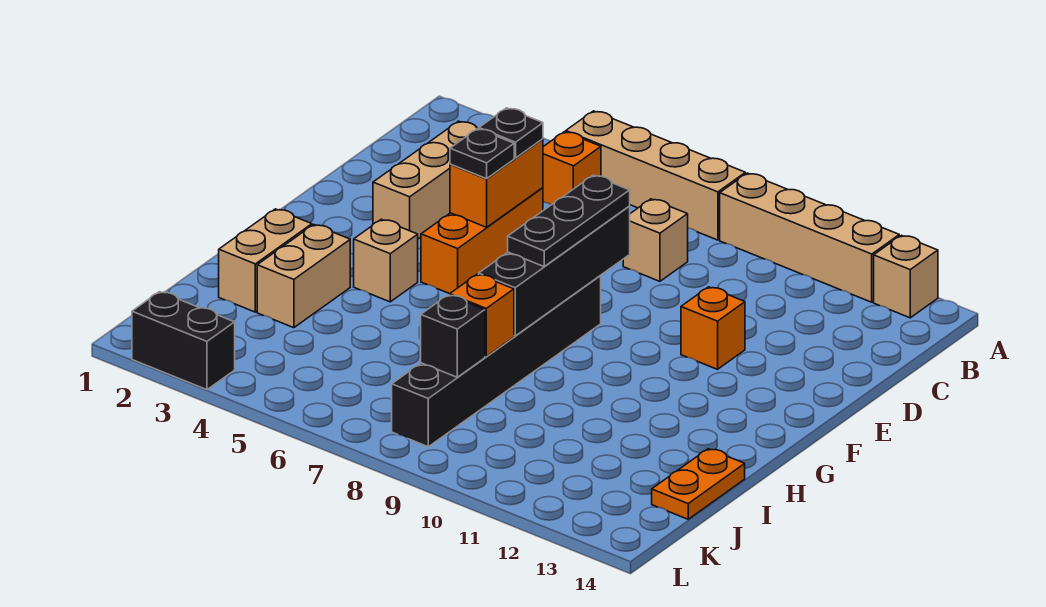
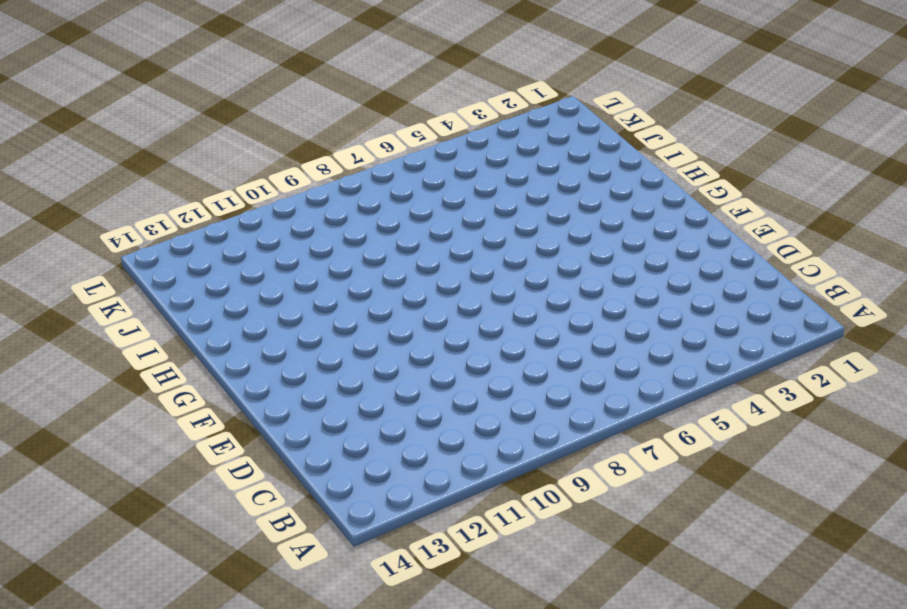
none -> tan brick A5:A8 level 1
none -> tan brick A9:A12 level 1
none -> tan brick A13 level 1

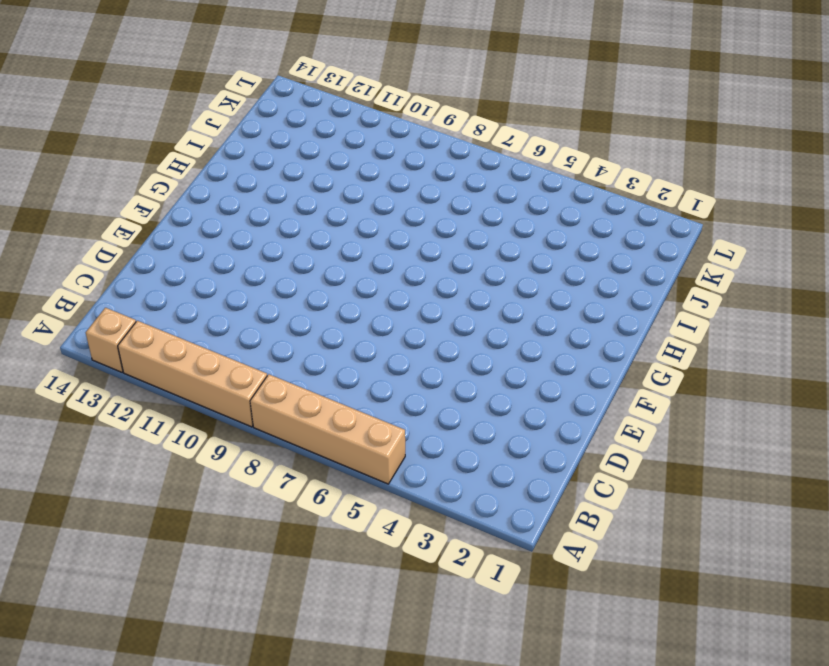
none -> orange brick B5 level 1
none -> tan brick C3:E3 level 1
none -> tan brick C8 level 1

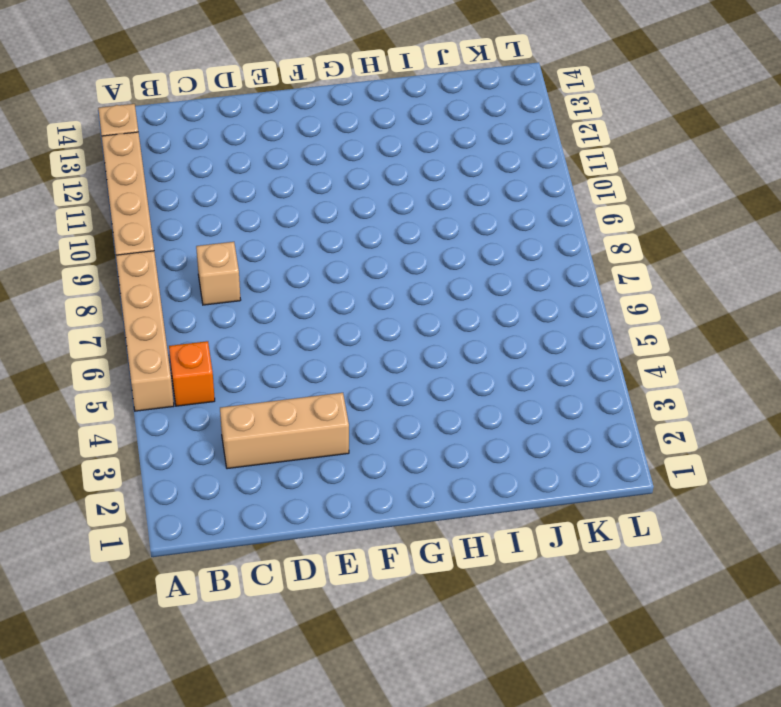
none -> orange brick D5:F5 level 1
none -> orange brick E11 level 1
none -> black brick F8:K8 level 1

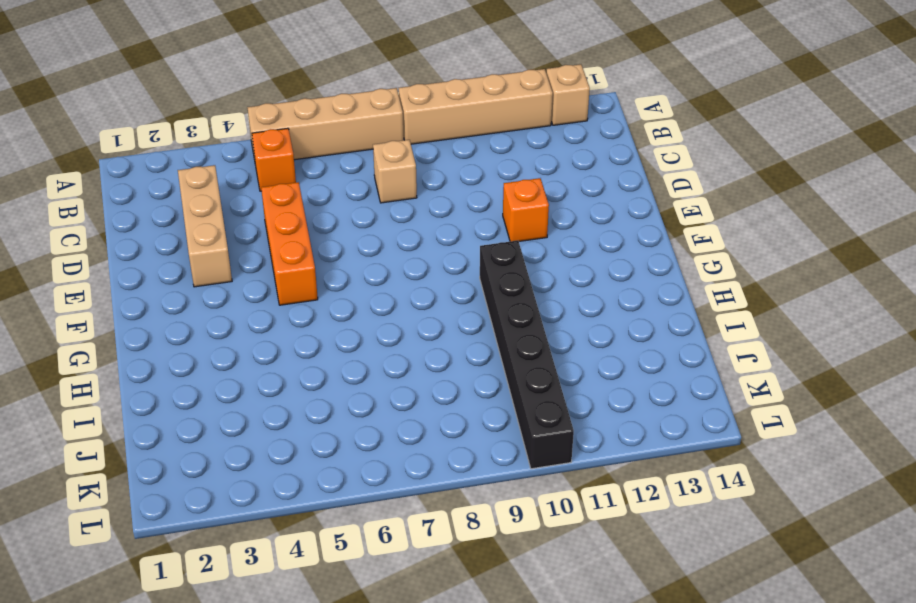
black brick G10:L10 level 1 -> black brick F8:K8 level 1
none -> tan brick G4 level 1
none -> tan brick H2:I2 level 1
none -> tan brick H3:I3 level 1

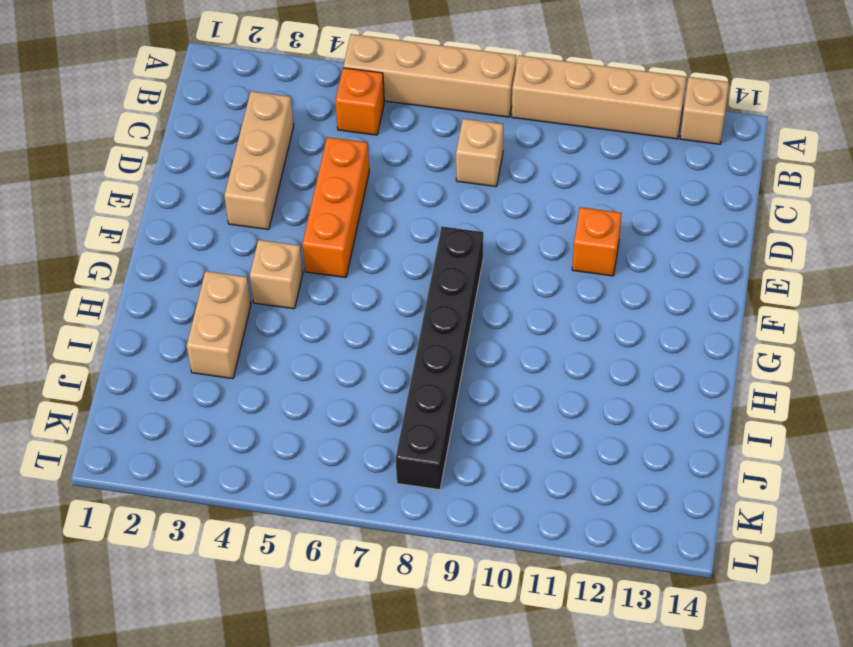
none -> tan brick H2:I2 level 1
none -> orange plate I14:J14 level 1
none -> black brick L2:L3 level 1

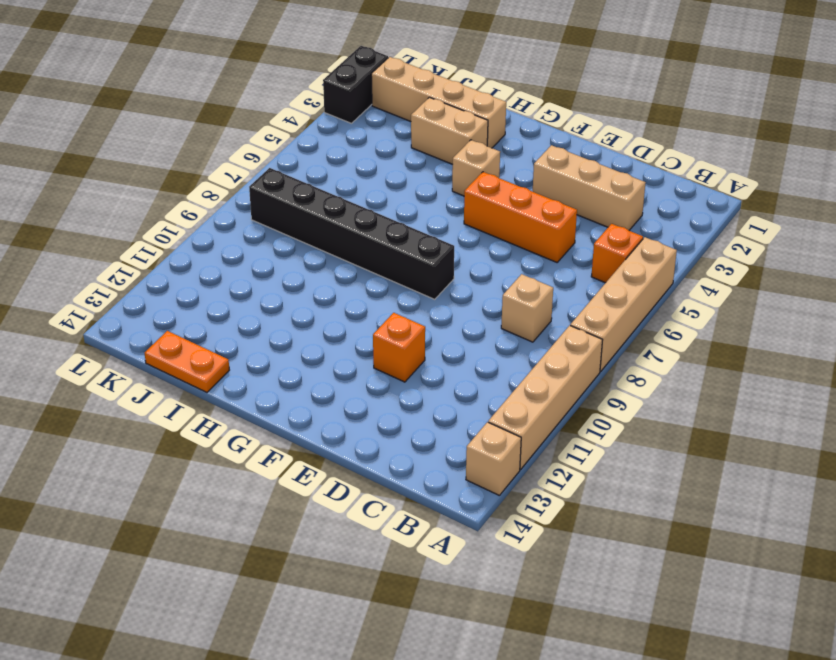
tan brick H2:K2 level 1 -> tan brick H2:I2 level 1
none -> orange brick D5:E5 level 2
none -> black brick E8:H8 level 2
none -> orange brick I8 level 2

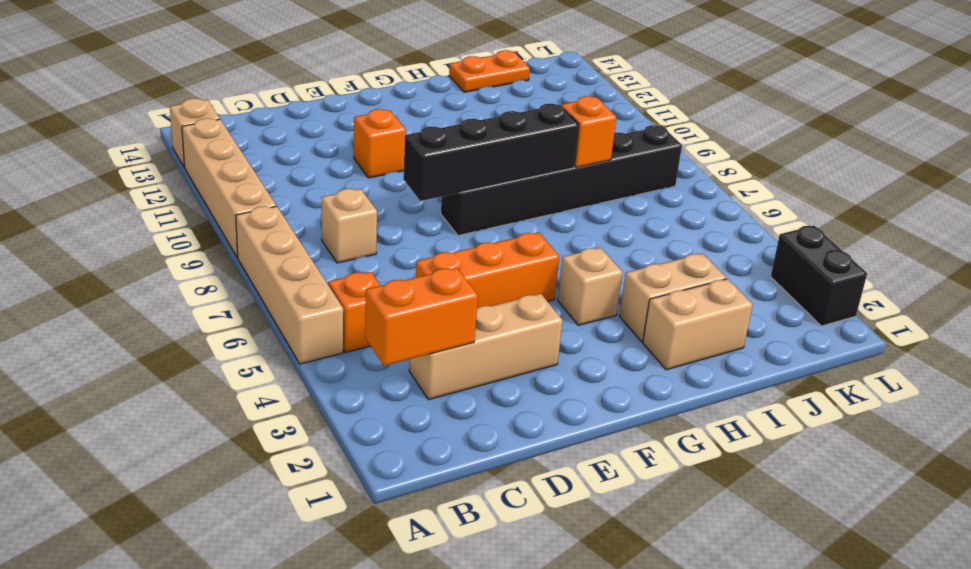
orange brick B3:C3 level 2 -> orange brick D5:E5 level 2
none -> black brick J8 level 2
none -> black plate D5 level 3
none -> black plate E5 level 3

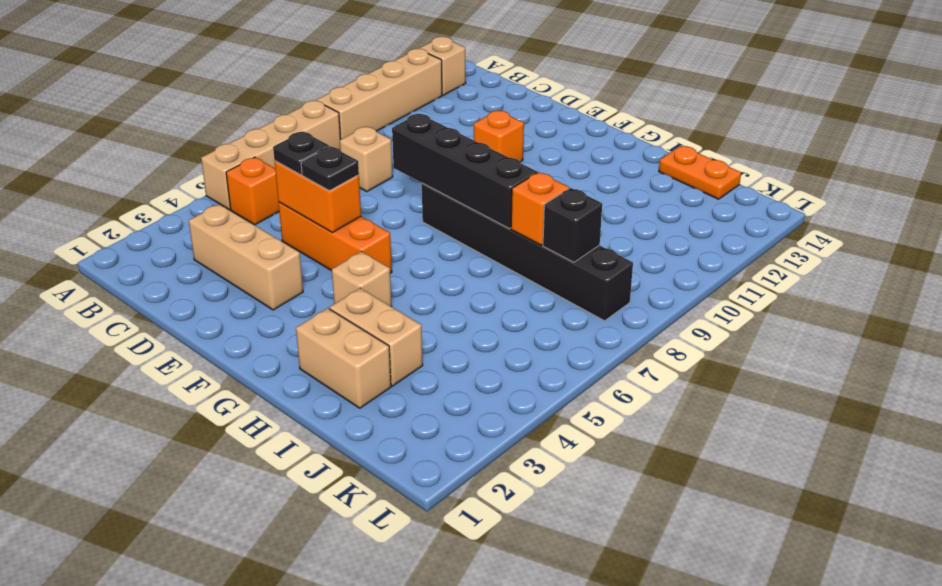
none -> black brick L2:L3 level 1
none -> black plate E8:G8 level 3

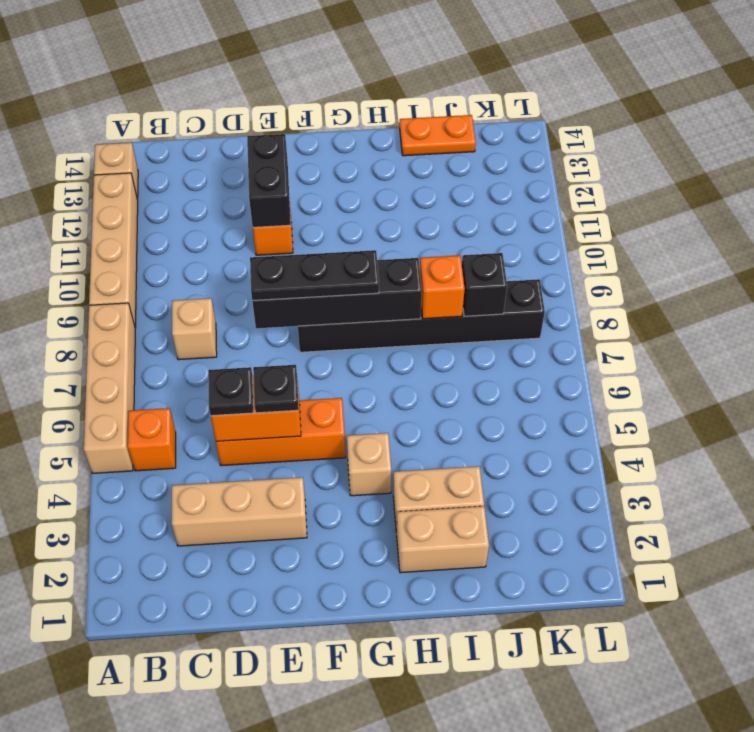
black brick E11:E12 level 2 -> black brick L2:L3 level 1

